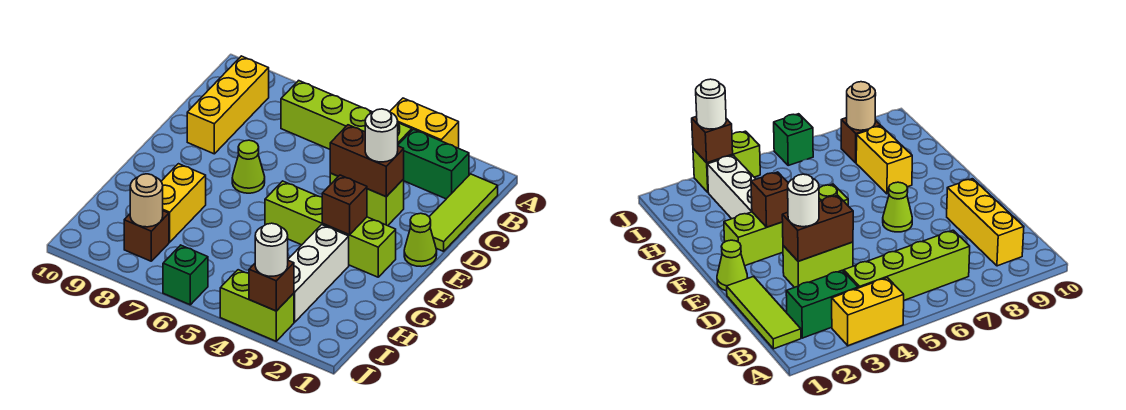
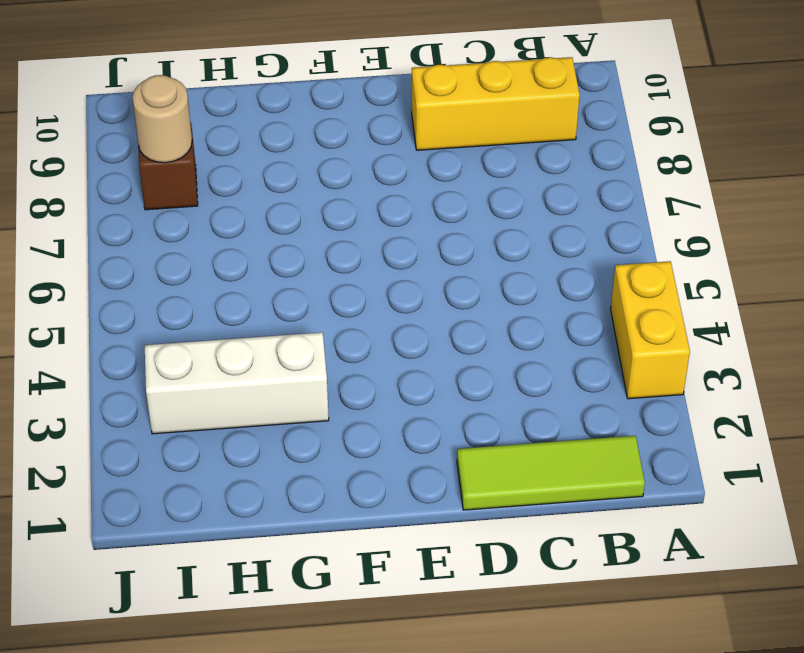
none -> green brick B2:B3 level 1
none -> lime brick B4:B7 level 1
none -> lime brick D3:D4 level 1

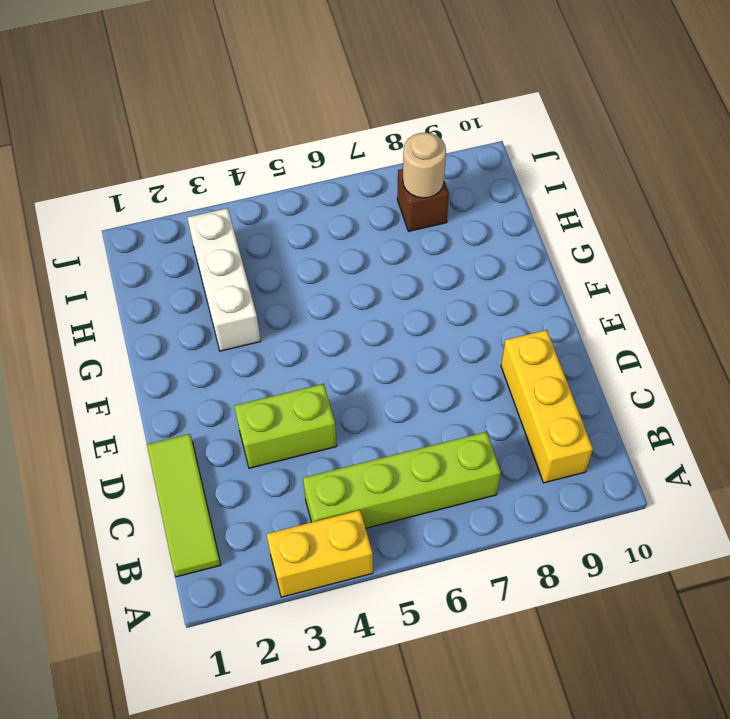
none -> green brick B2:B3 level 1
none -> lime cone E1 level 1
none -> lime cone E7 level 1

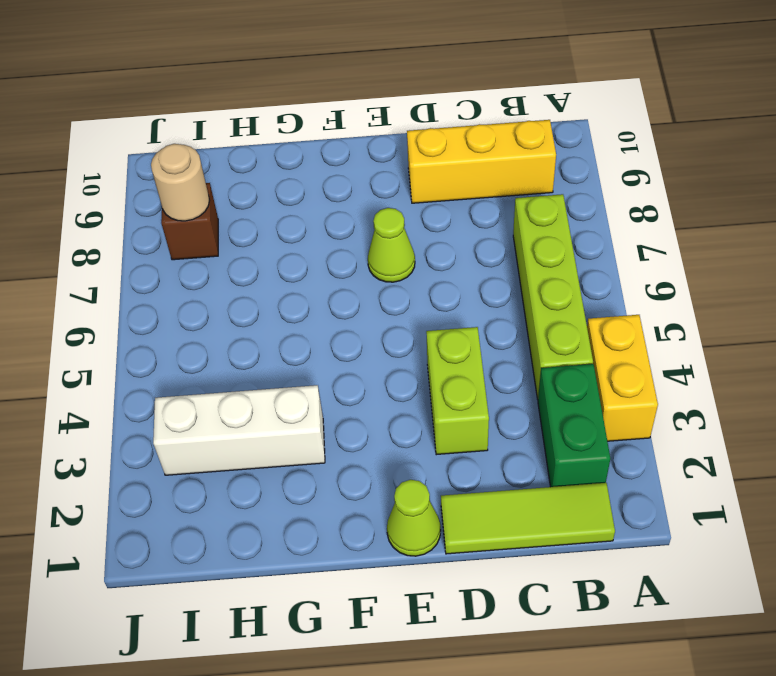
none -> lime brick F2:F5 level 1
none -> yellow brick G8:H8 level 1
none -> lime brick J3:J4 level 1

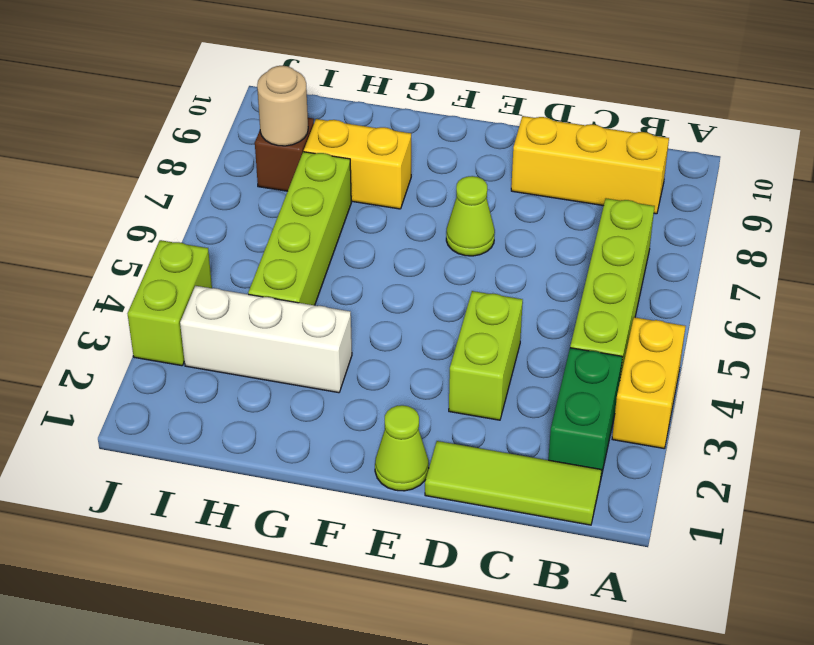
lime brick H4:H7 level 1 -> lime brick F2:F5 level 1
none -> green brick J6 level 1
none -> brown brick D3:D4 level 2
none -> brown brick F3 level 2

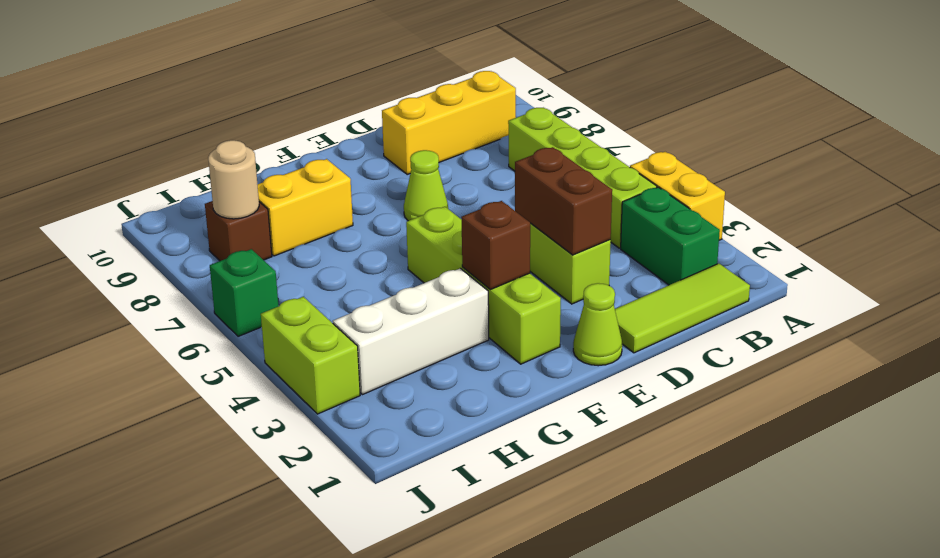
none -> brown brick J3 level 2
none -> white round brick D3 level 3
none -> white round brick J3 level 3

